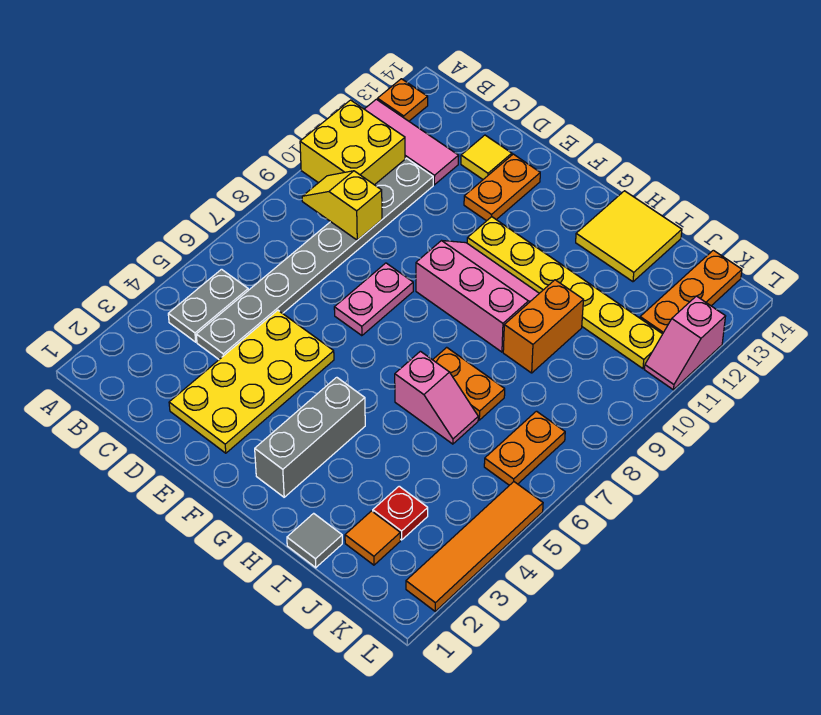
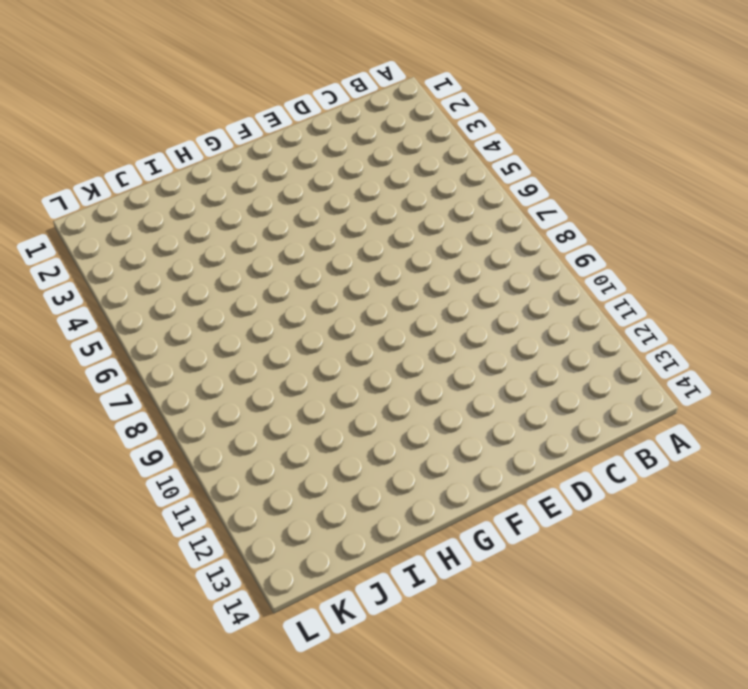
none -> yellow brick A10:B11 level 1
none -> pink tile A12:C12 level 1
none -> orange plate A13 level 1

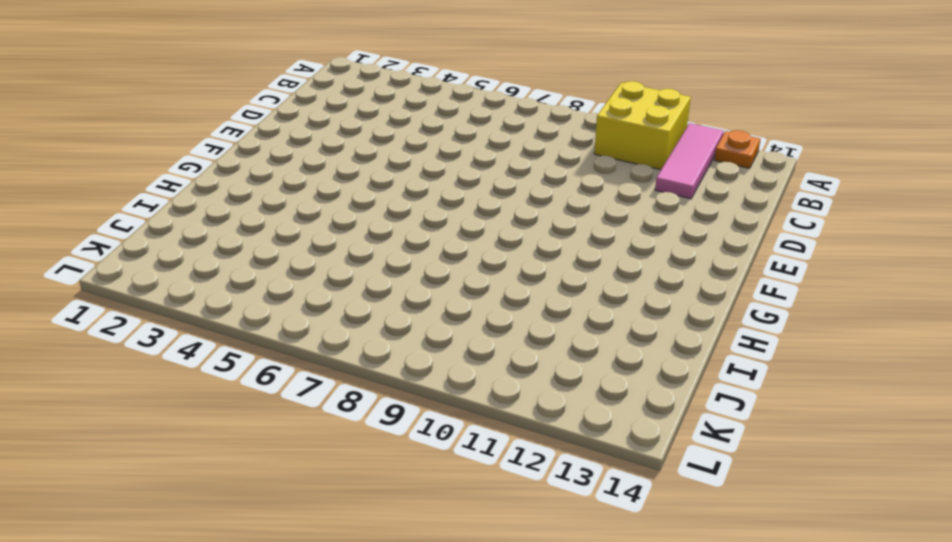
none -> grey plate B4:B5 level 1
none -> grey plate C4:C11 level 1
none -> yellow plate D2:E5 level 1

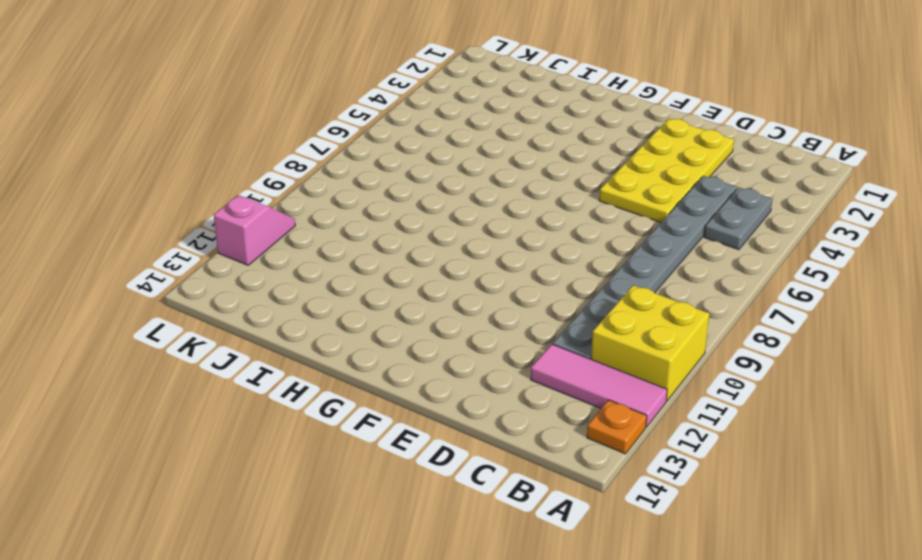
none -> yellow tile D13 level 1
none -> pink plate E7:E8 level 1
none -> orange plate E12:E13 level 1

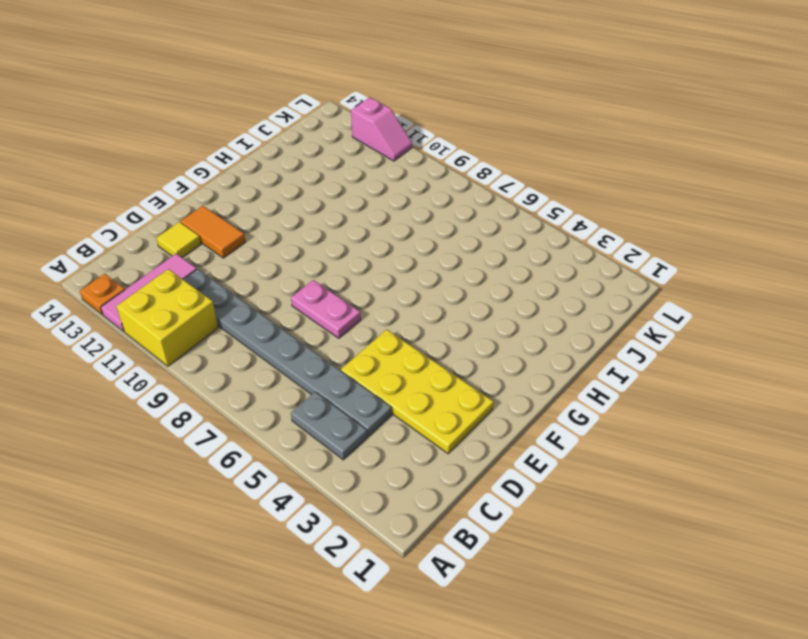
orange tile E12:E13 level 1 -> orange plate E12:E13 level 1
none -> pink slope F9:H10 level 1 top 9
none -> yellow plate F11:K11 level 1
none -> grey brick G2:G4 level 1

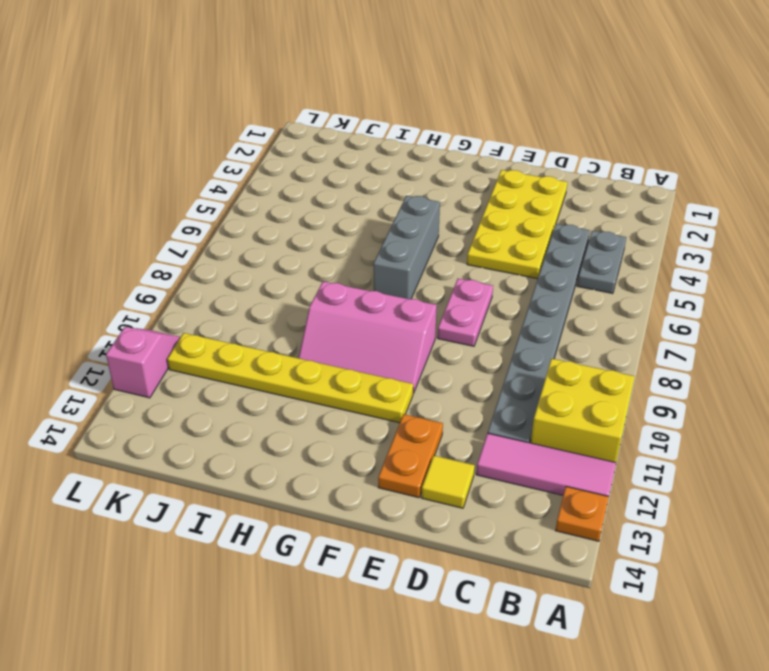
grey brick G5:G7 level 1 -> grey brick G2:G4 level 1
none -> pink slope H6:I6 level 1 top H
none -> orange plate H7:I7 level 1
none -> yellow tile H13:I14 level 1

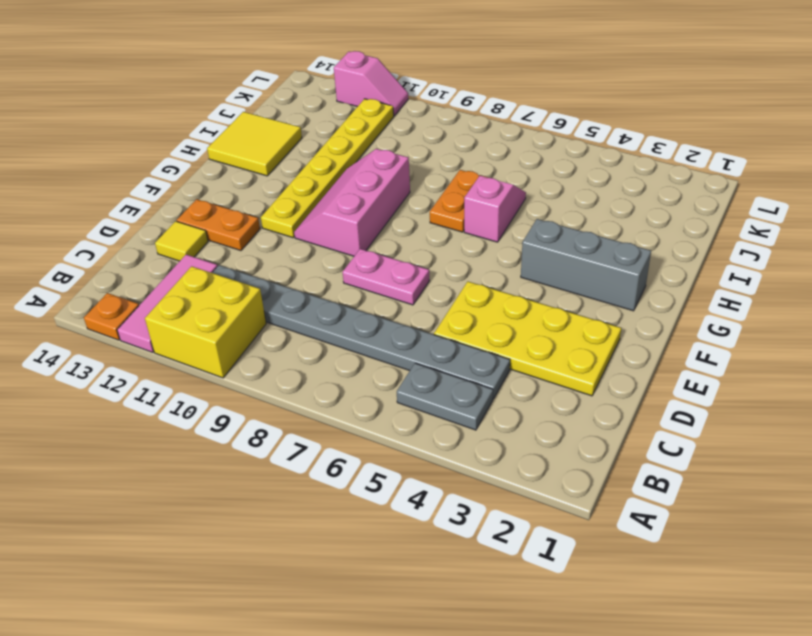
none -> grey tile I1 level 1
none -> orange brick I9:I10 level 1
none -> orange tile J2 level 1

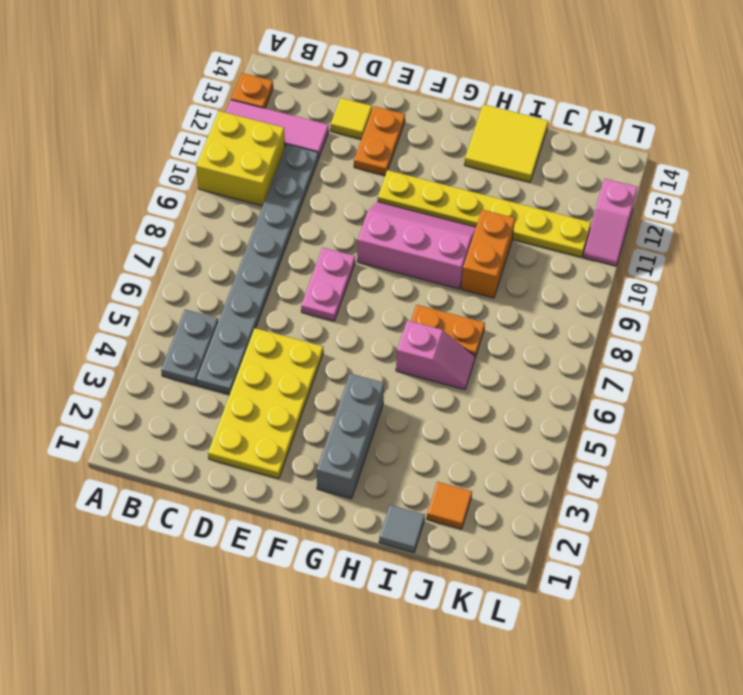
none -> red plate J3 level 1
none -> orange plate K6:K7 level 1
none -> orange plate K12:K14 level 1

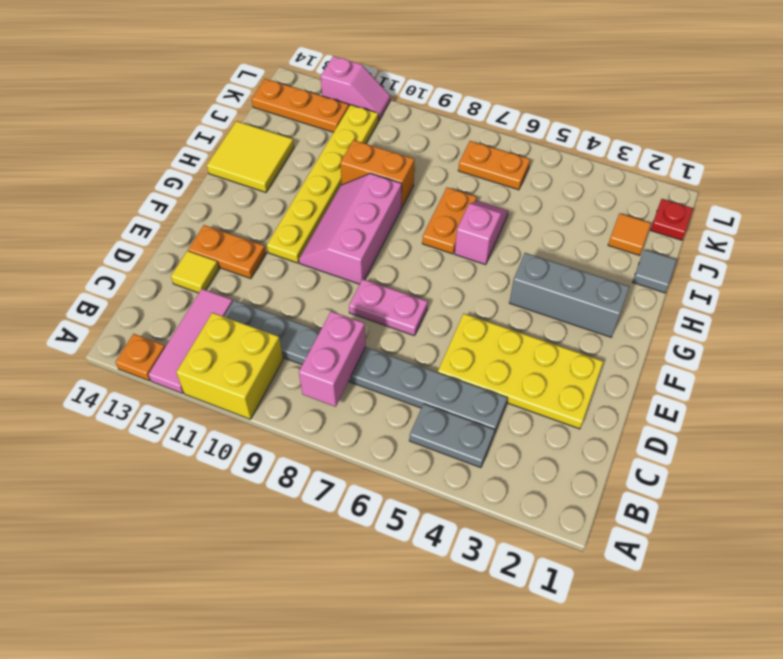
pink brick B8:C8 level 2 -> none
red plate K1 level 1 -> red plate J3 level 1
none -> orange tile L2:L5 level 1
none -> yellow slope B9:C9 level 2 top C

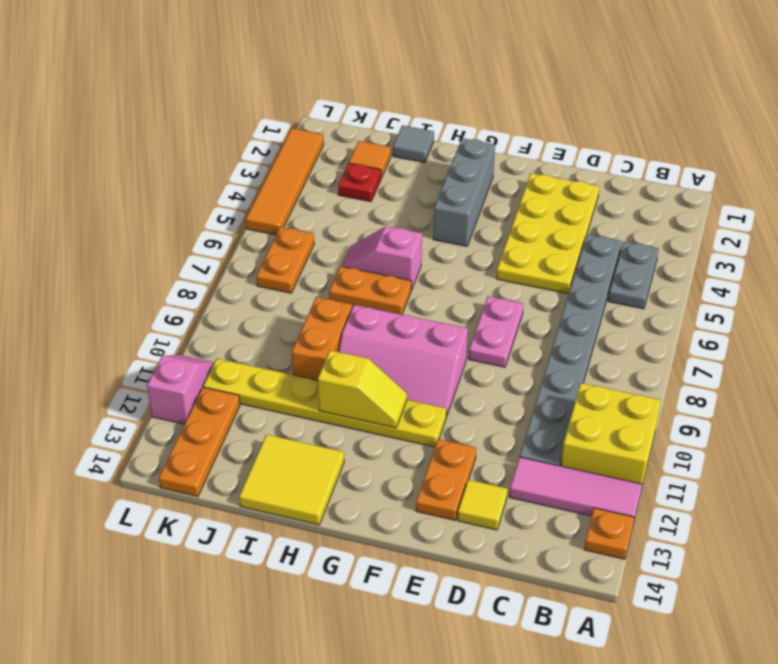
yellow slope G11:H11 level 2 top H -> yellow slope B9:C9 level 2 top C

